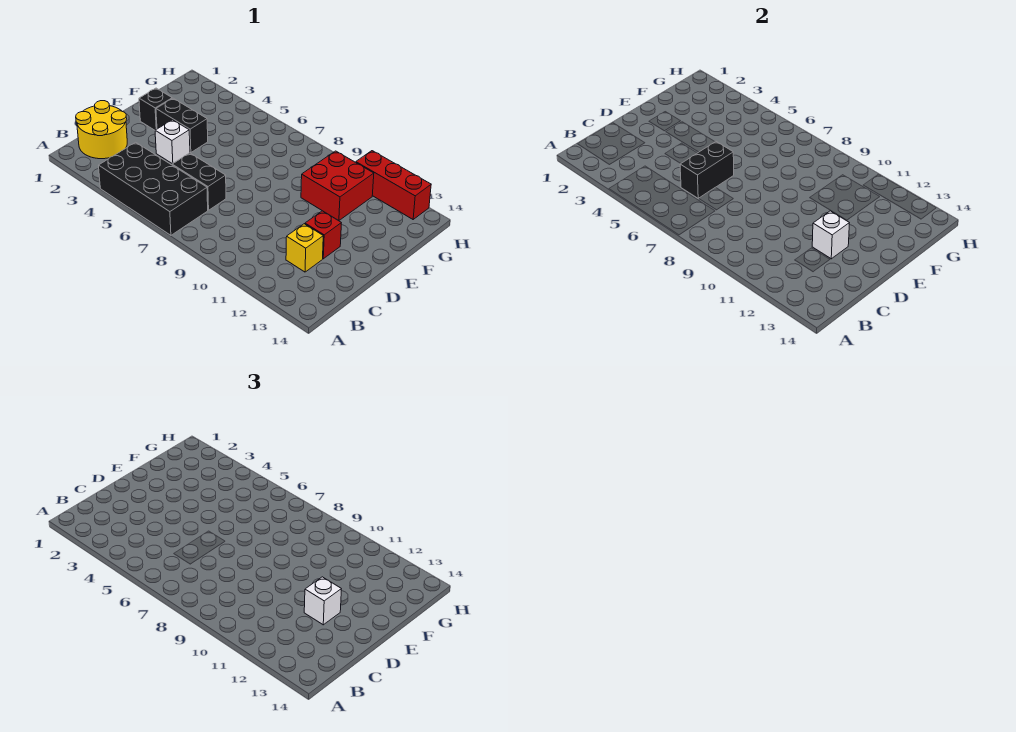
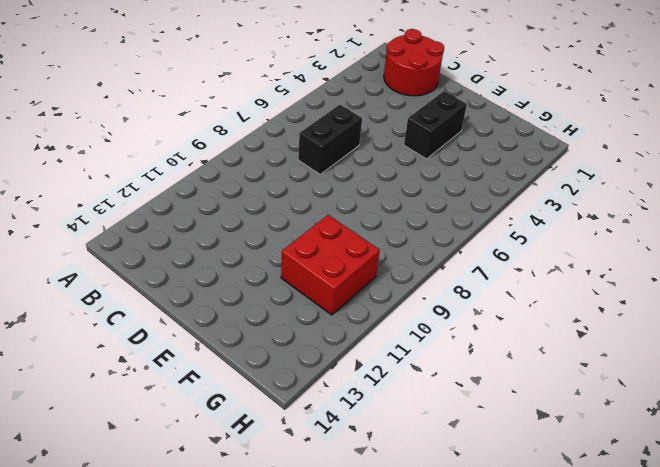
red round brick B1:C2 level 1 -> yellow round brick B1:C2 level 1
none -> black brick A4:B7 level 1
none -> yellow brick C12 level 1
none -> white brick D4 level 1

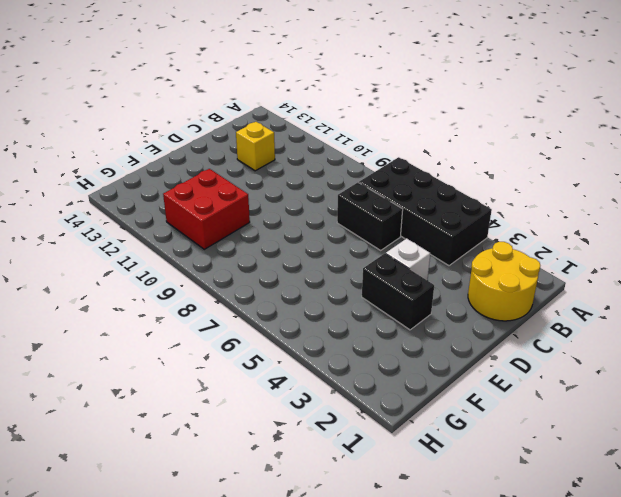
none -> red brick D12 level 1
none -> black brick E2 level 1
none -> red brick H11:H13 level 1

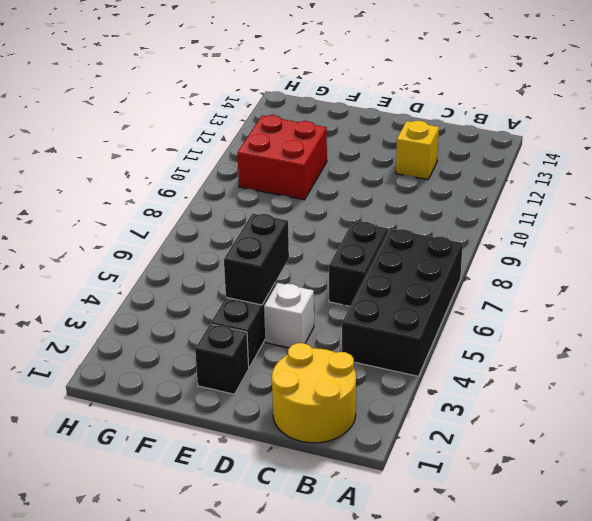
black brick E4:E5 level 2 -> black brick C6:D6 level 2
none -> red brick D12 level 1
none -> red brick H11:H13 level 1
none -> white brick D12 level 2

